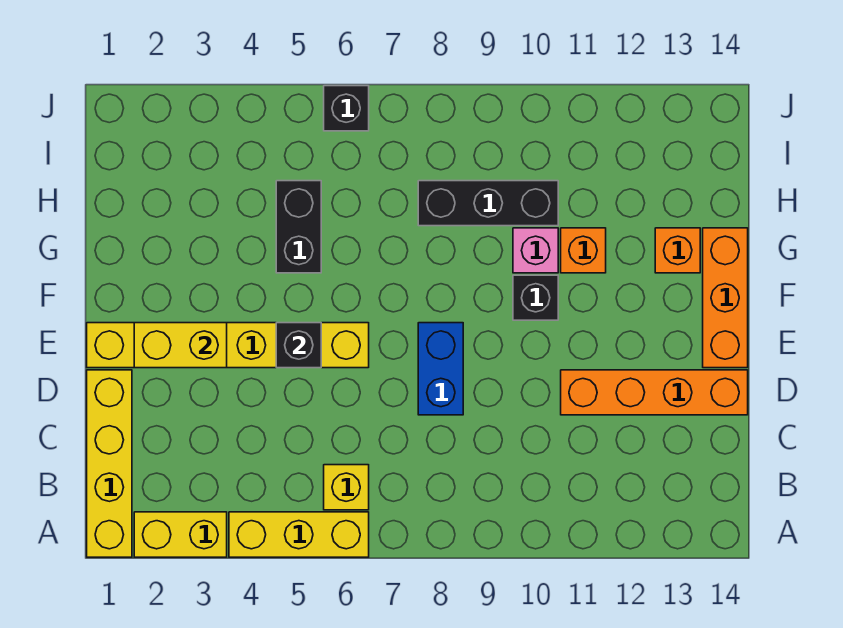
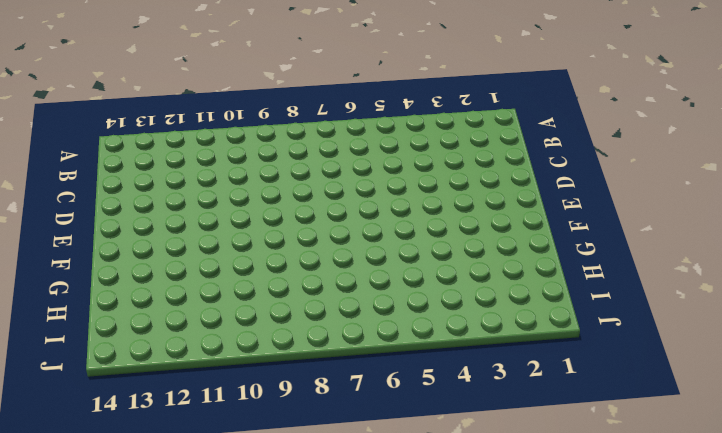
none -> yellow brick A1:D1 level 1
none -> yellow brick A2:A3 level 1
none -> yellow brick A4:A6 level 1

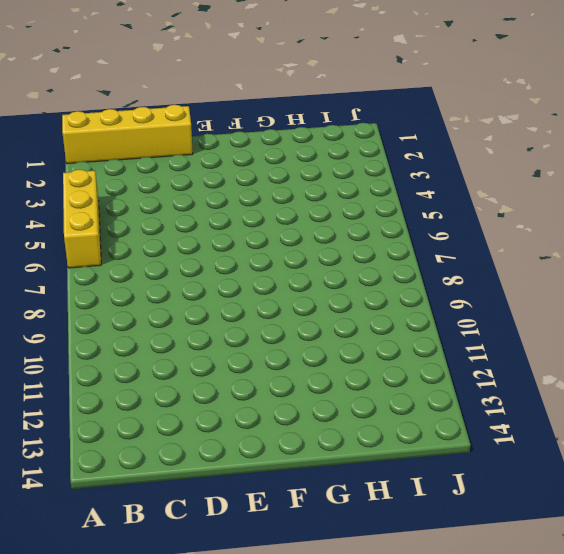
none -> yellow brick A2:A3 level 1
none -> yellow brick B6 level 1
none -> blue brick D8:E8 level 1

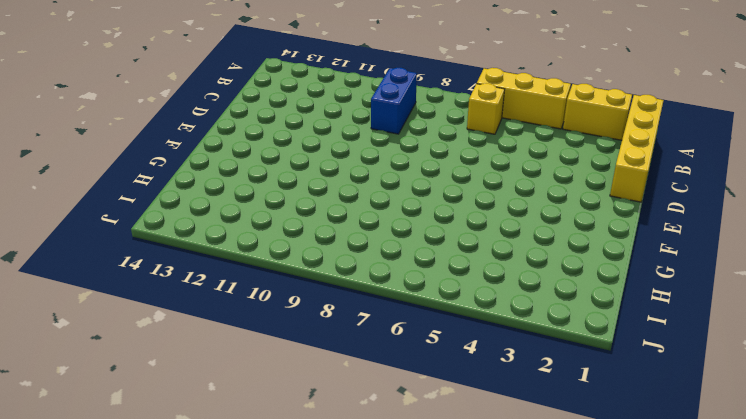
blue brick B9:C9 level 1 -> blue brick D8:E8 level 1
none -> orange brick D11:D14 level 1
none -> yellow brick E1:E6 level 1
none -> orange brick E14:G14 level 1

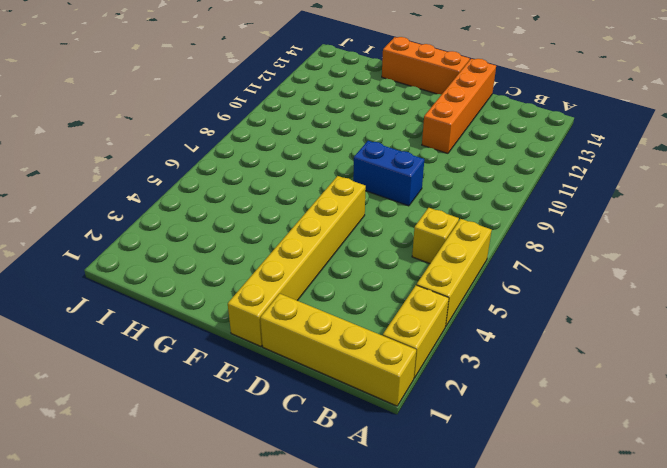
none -> black brick F10 level 1
none -> black brick G5:H5 level 1
none -> pink brick G10 level 1

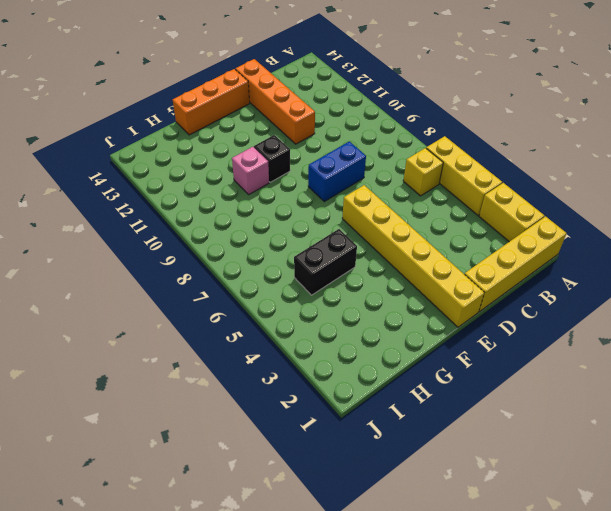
none -> orange brick G11 level 1
none -> orange brick G13 level 1
none -> black brick H8:H10 level 1

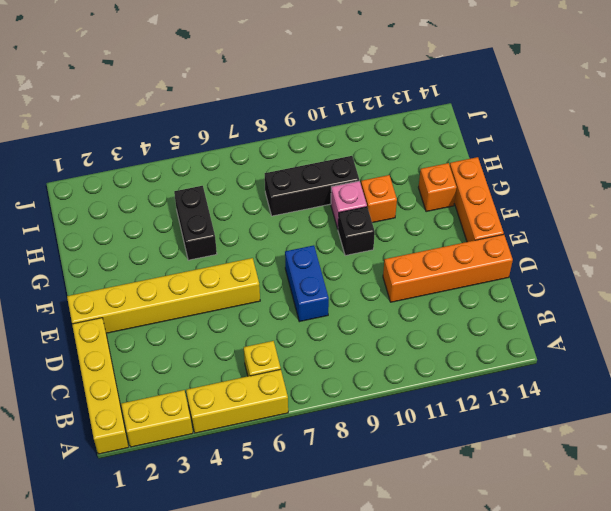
none -> black brick J6 level 1
none -> yellow brick E2:E3 level 2
none -> black brick E5 level 2

